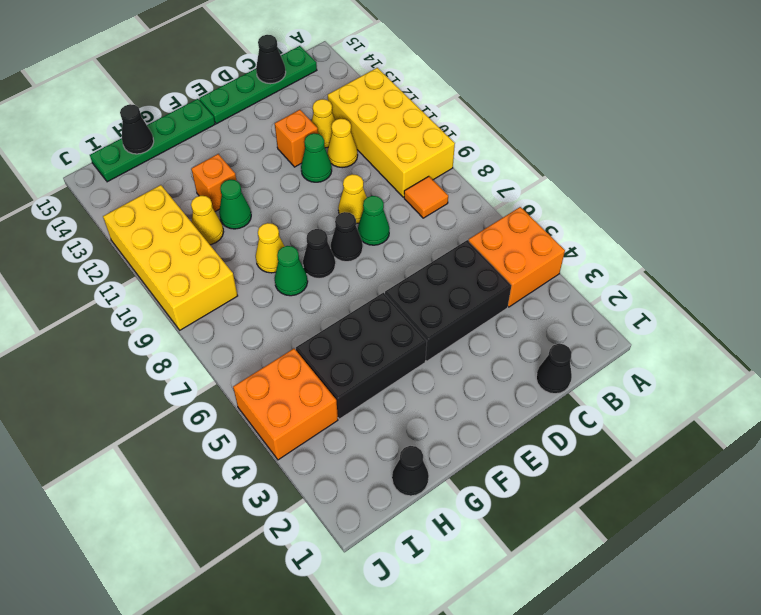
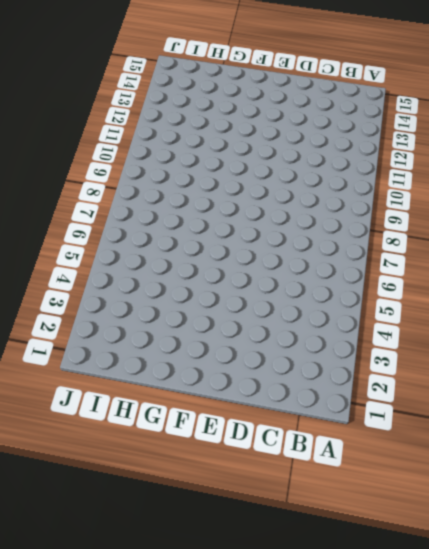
none -> orange brick A4:B5 level 1
none -> yellow brick A9:B12 level 1
none -> orange tile B8 level 1

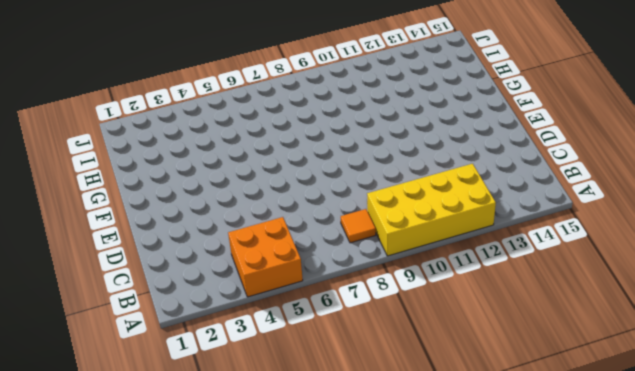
none -> green plate B15:E15 level 1
none -> black cone C1 level 1
none -> black brick C4:E5 level 1

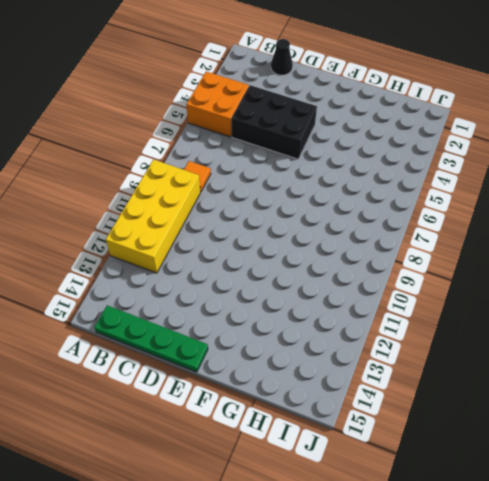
none -> yellow cone C11 level 1
none -> yellow cone C12 level 1
none -> green cone D8 level 1

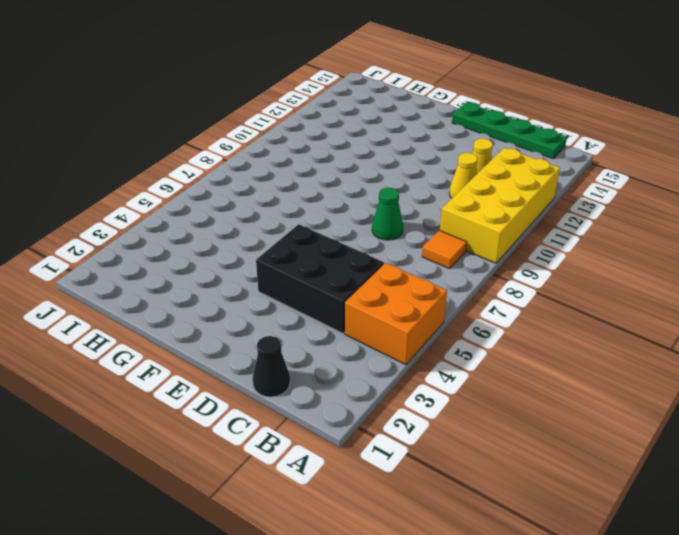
none -> yellow cone D9 level 1
none -> green cone D11 level 1
none -> orange brick D12 level 1

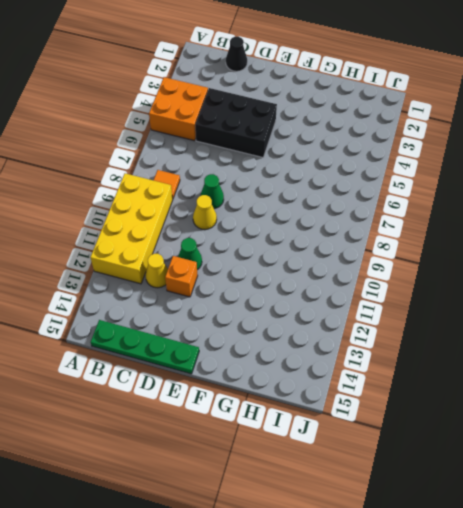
none -> yellow cone C11 level 1
none -> black cone E8 level 1
none -> black brick F4:H5 level 1

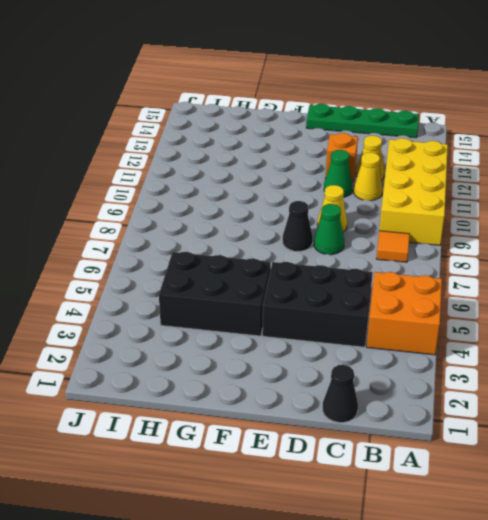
none -> black cone F8 level 1
none -> green plate F15:I15 level 1
none -> green cone G8 level 1

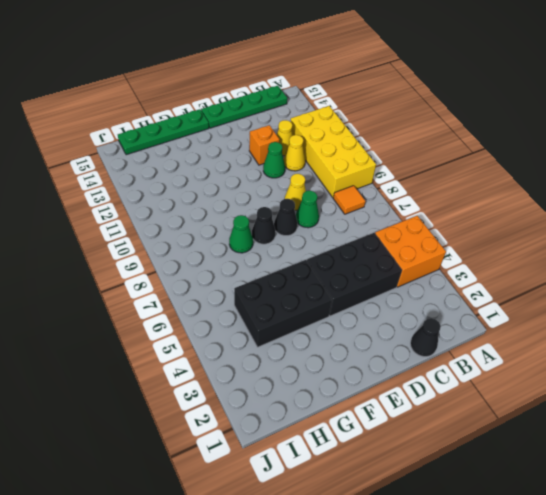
none -> yellow cone G9 level 1
none -> green cone G11 level 1
none -> orange brick G12 level 1

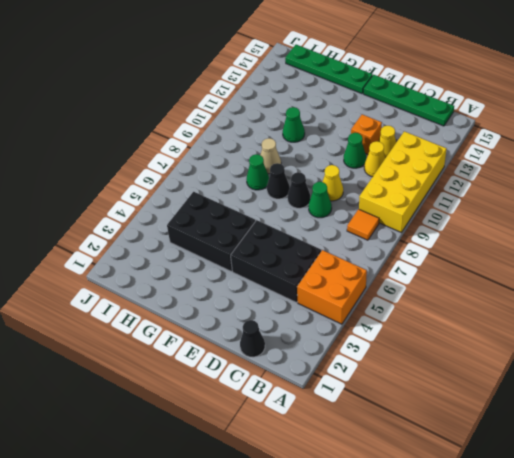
tan cone G9 level 1 -> yellow cone G9 level 1
none -> orange brick G12 level 1
none -> black cone H1 level 1
none -> yellow cone H11 level 1

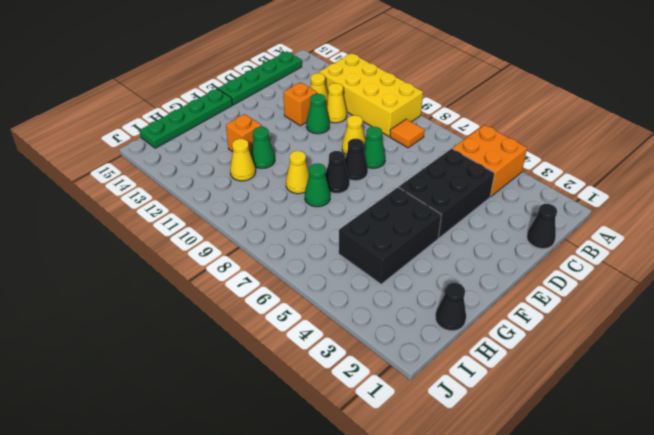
none -> orange brick I4:J5 level 1
none -> yellow brick I9:J12 level 1
none -> black cone C15 level 2

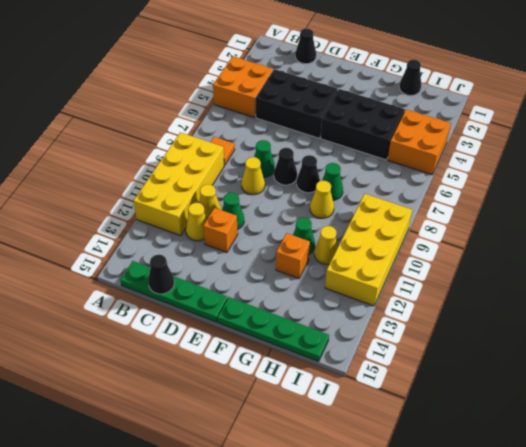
none -> black cone H15 level 2

